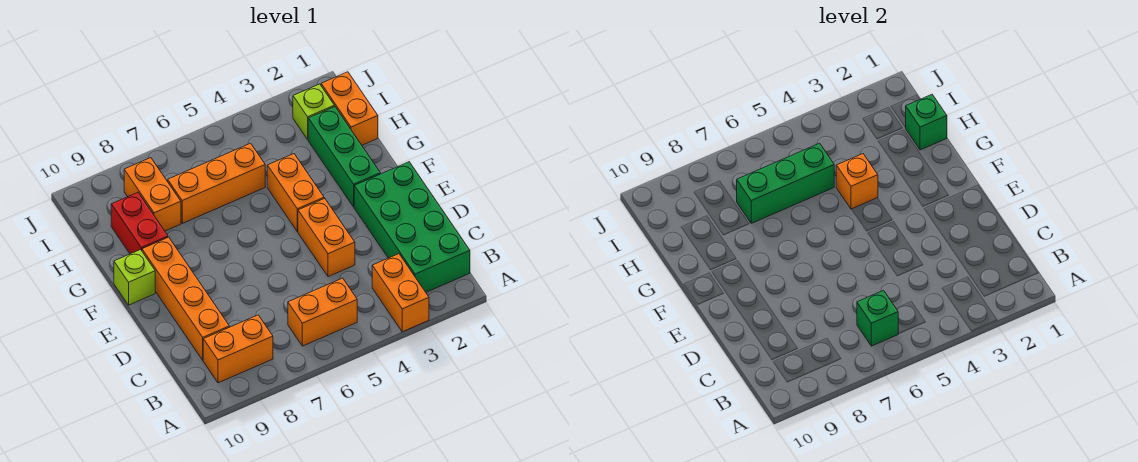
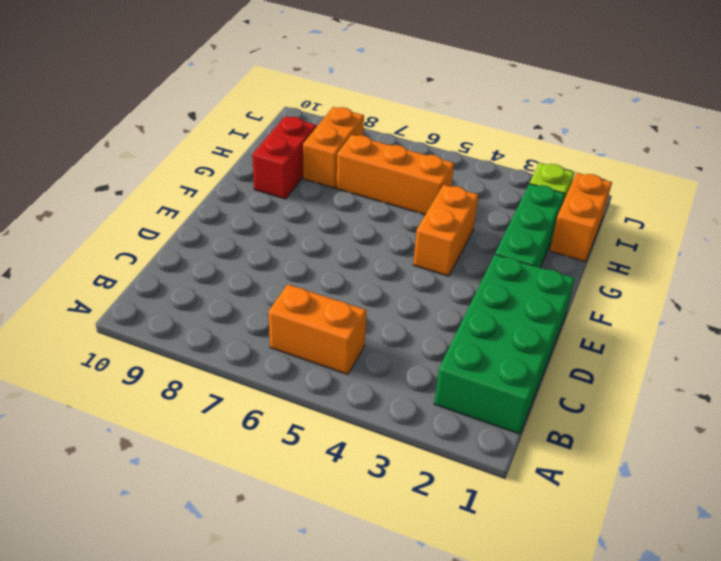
none -> orange brick A3:B3 level 1
none -> orange brick B8:B9 level 1
none -> orange brick C9:F9 level 1

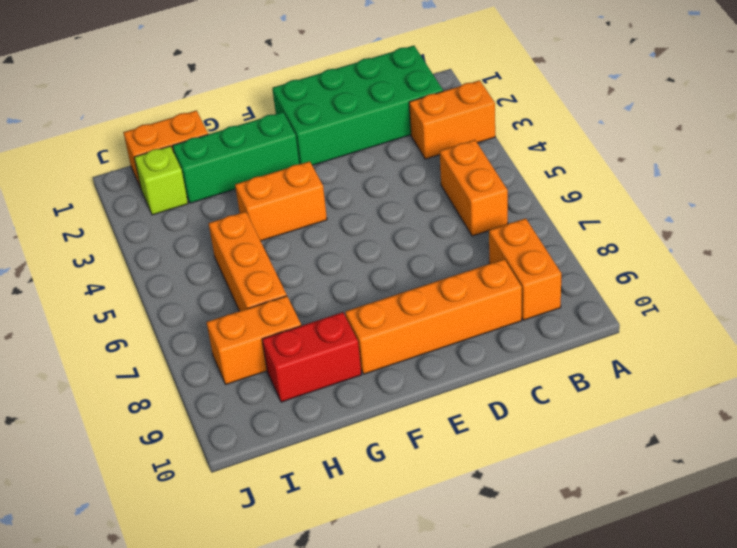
none -> orange brick D4:E4 level 1
none -> lime brick F10 level 1
none -> green brick B6 level 2

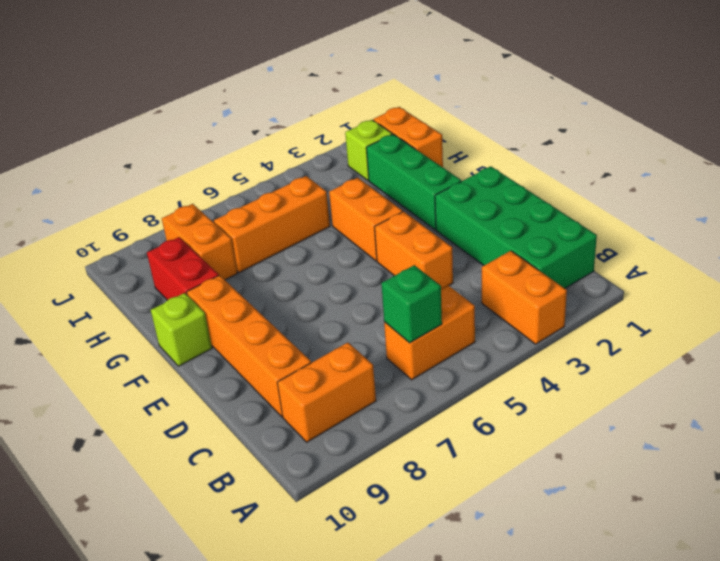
none -> orange brick G4 level 2
none -> green brick H1 level 2
none -> green brick H5:H7 level 2

